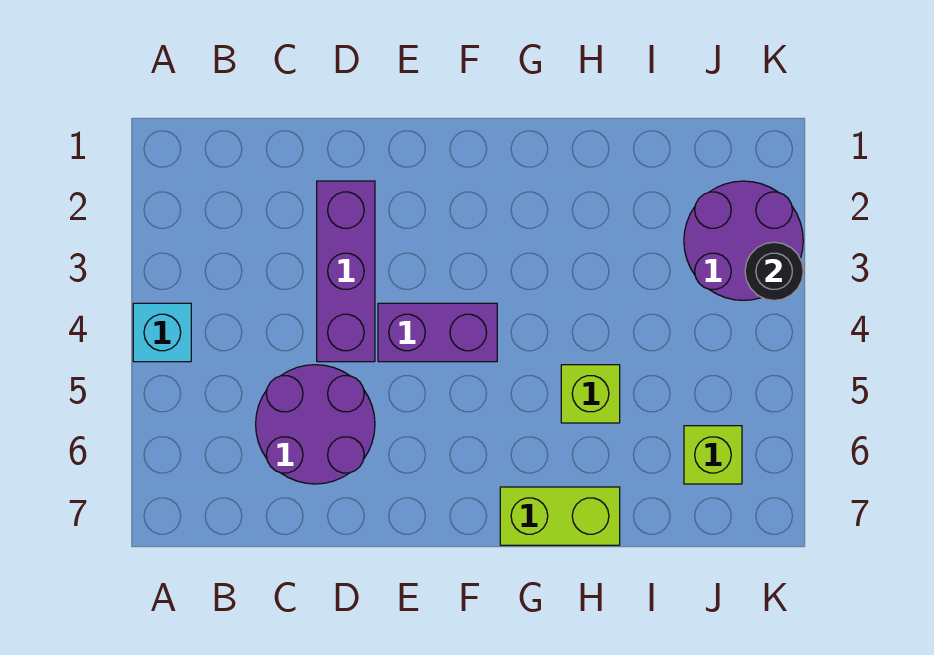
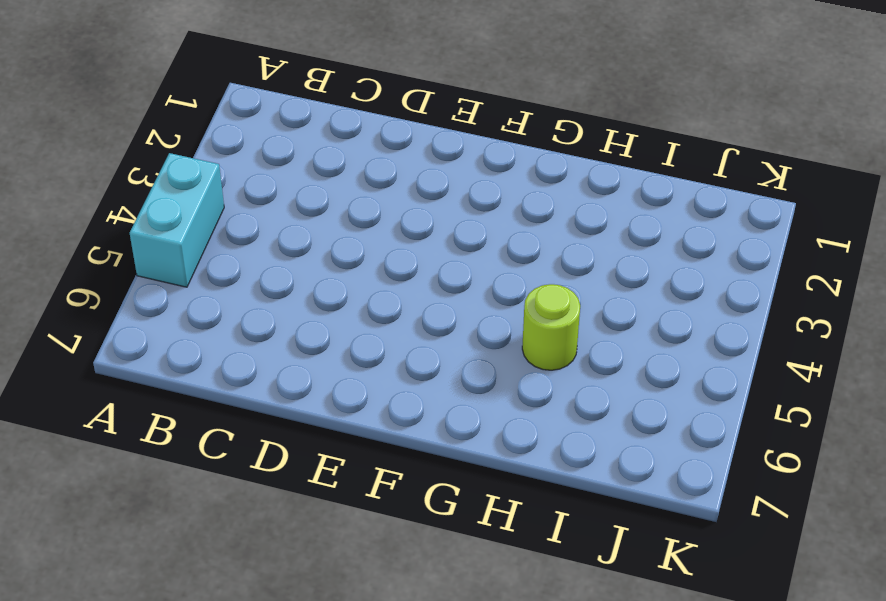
cyan brick A4:A5 level 1 -> cyan brick A4 level 1
lime round brick H5 level 1 -> lime brick H5 level 1
none -> purple round brick C5:D6 level 1
none -> purple brick D2:D4 level 1

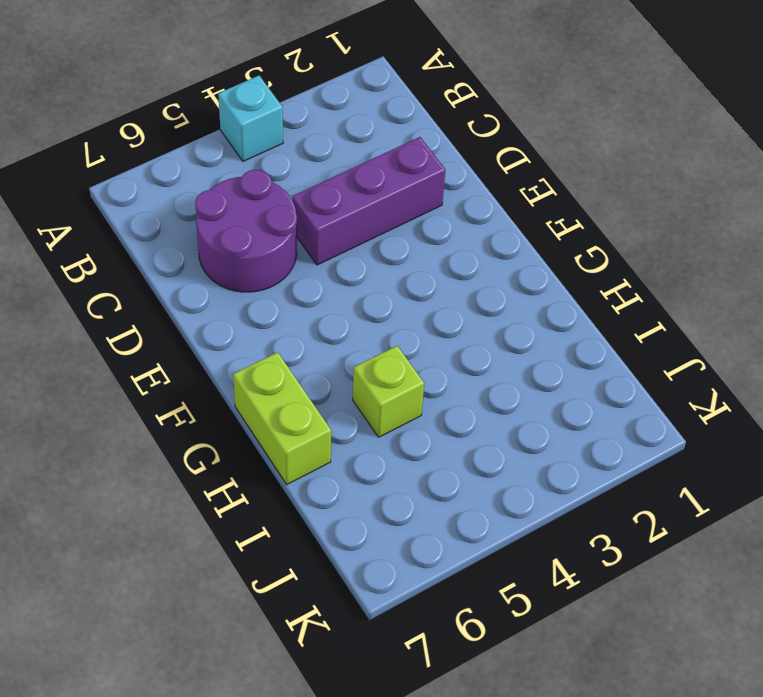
none -> purple brick E4:F4 level 1
none -> purple round brick J2:K3 level 1

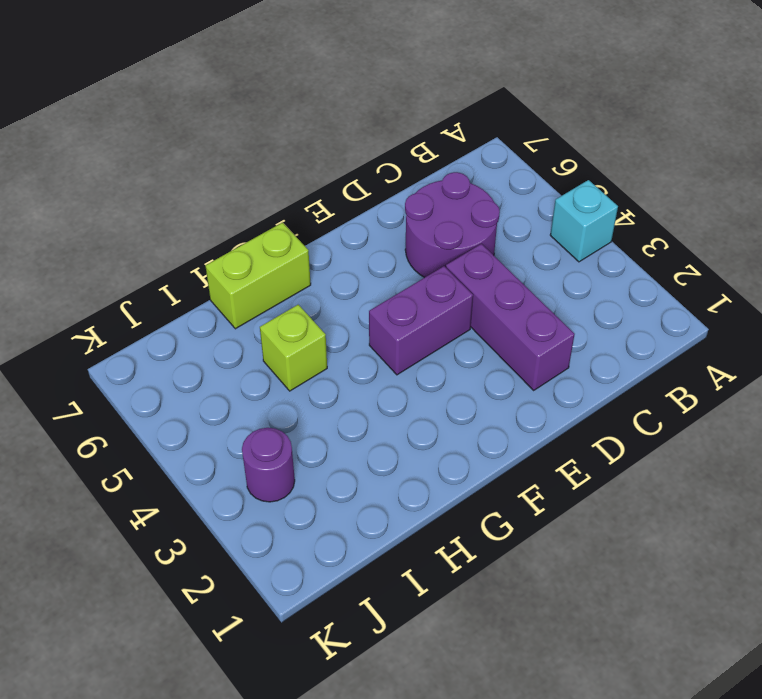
purple round brick J3 level 1 -> purple round brick J2:K3 level 1
none -> lime brick J6 level 1
none -> black round brick K3 level 2

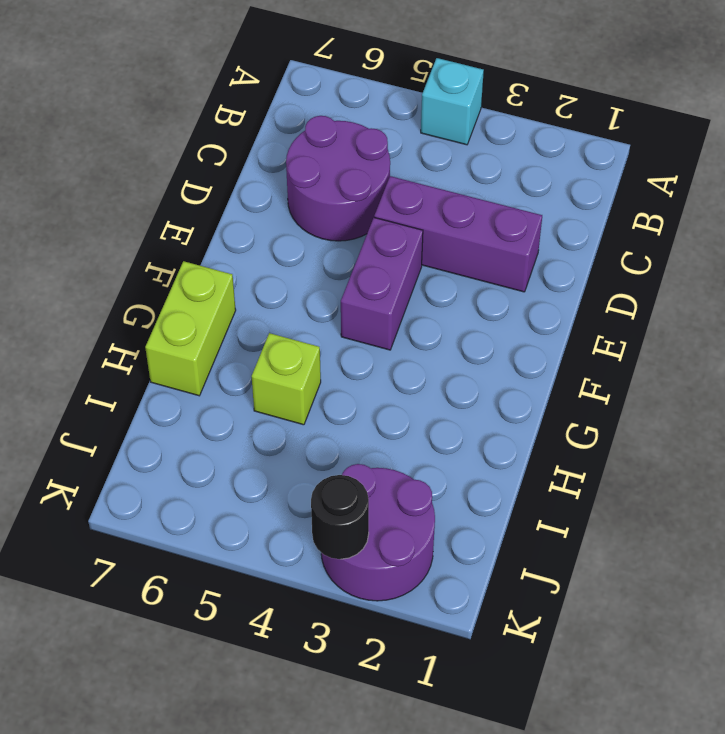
none -> lime brick J6 level 1

